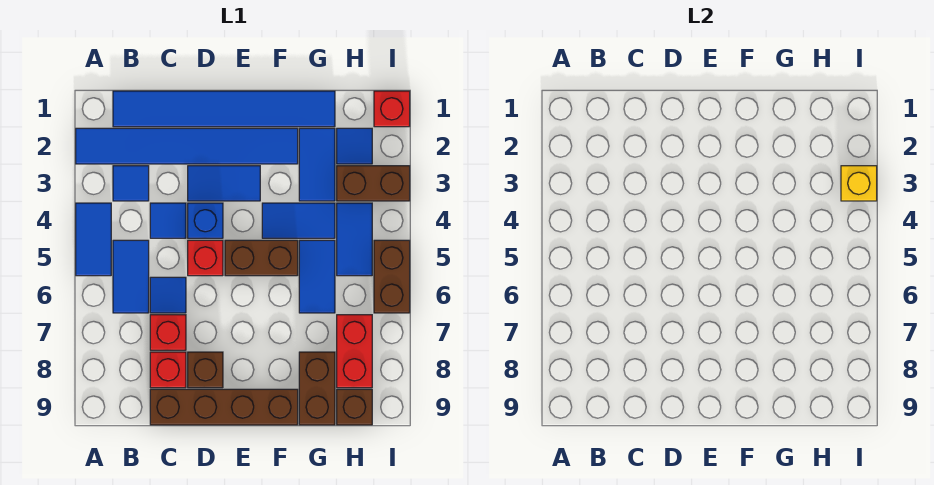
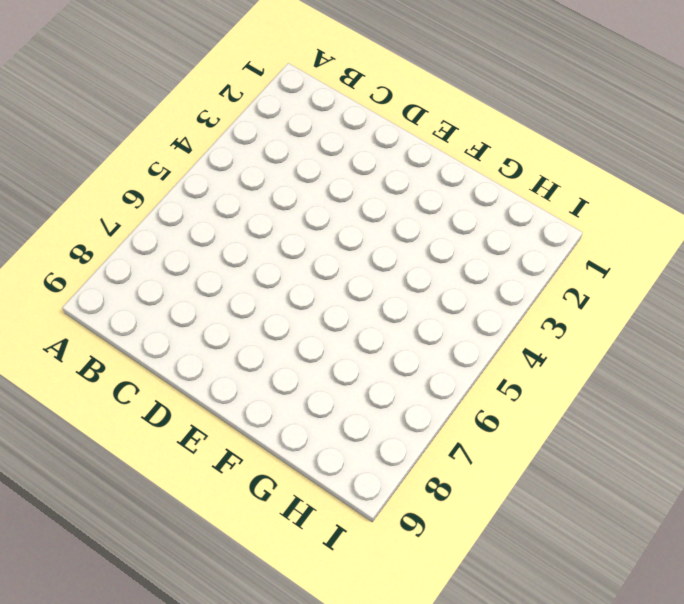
none -> blue tile A2:F2 level 1
none -> blue tile A4:A5 level 1
none -> blue tile B1:G1 level 1

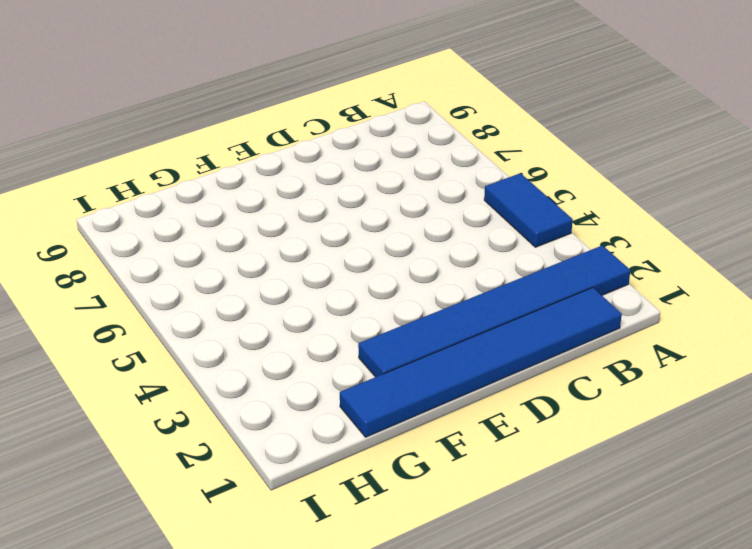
none -> blue tile B3 level 1
none -> blue tile B5:B6 level 1
none -> blue tile C4 level 1

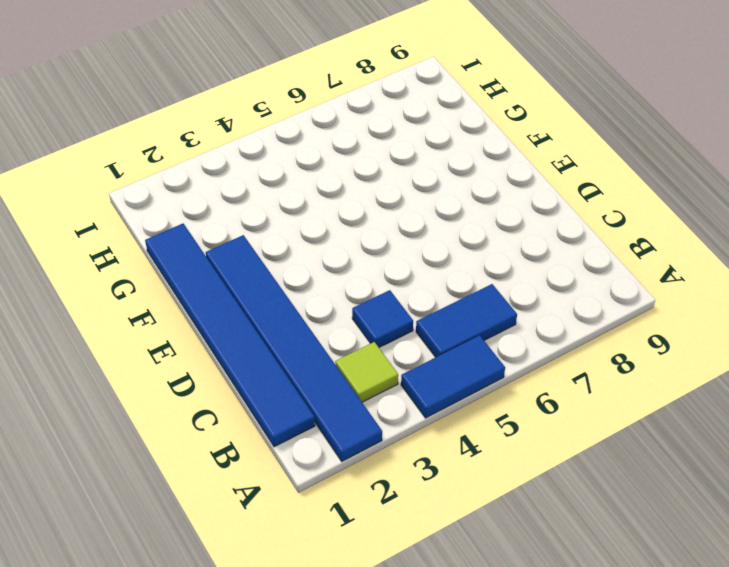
lime tile B3 level 1 -> blue tile B3 level 1
none -> blue tile C6 level 1
none -> red brick C7 level 1
none -> red brick C8 level 1

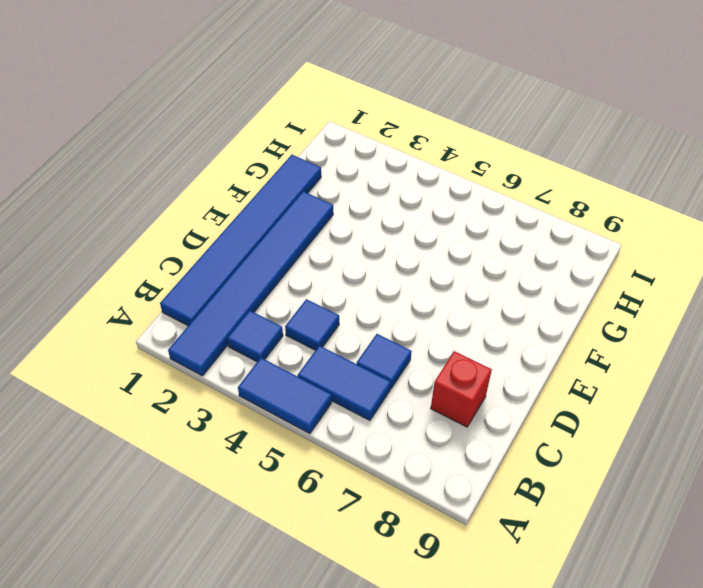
none -> red brick C7 level 1
none -> brown brick C9:F9 level 1
none -> blue tile D3:E3 level 1

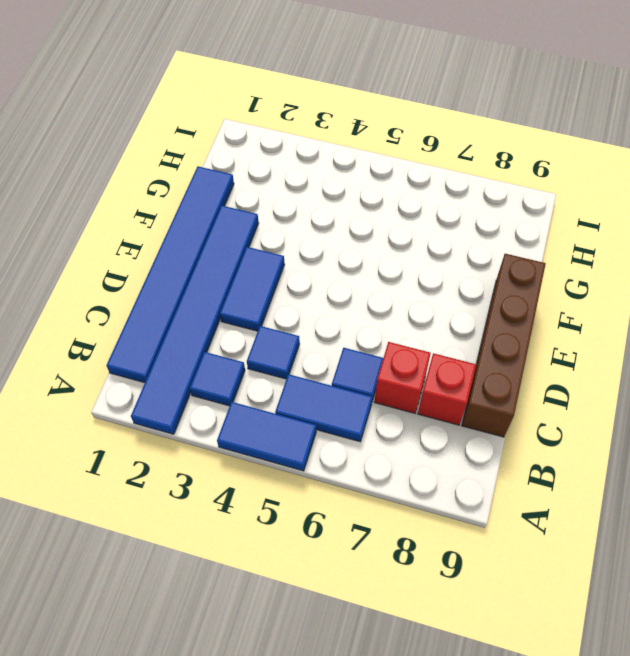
none -> blue brick D4 level 1
none -> red brick D5 level 1
none -> brown brick D8 level 1

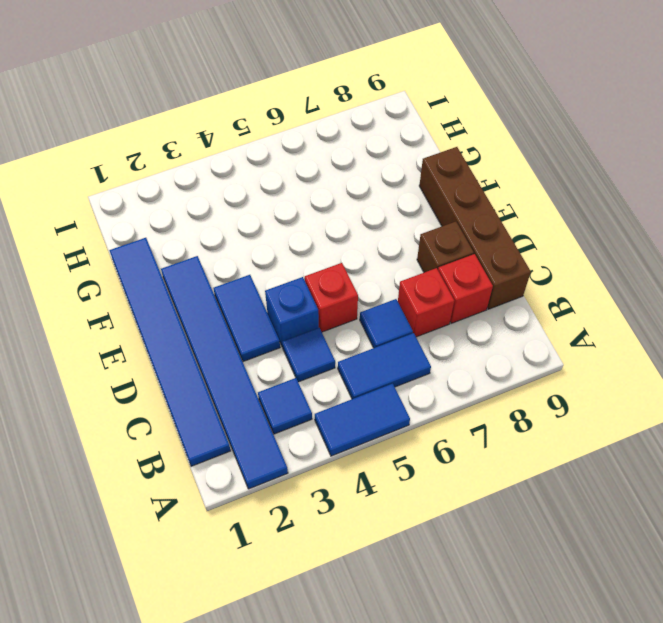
none -> brown brick E5:F5 level 1
none -> blue tile F4:G4 level 1
none -> blue tile G2:G3 level 1

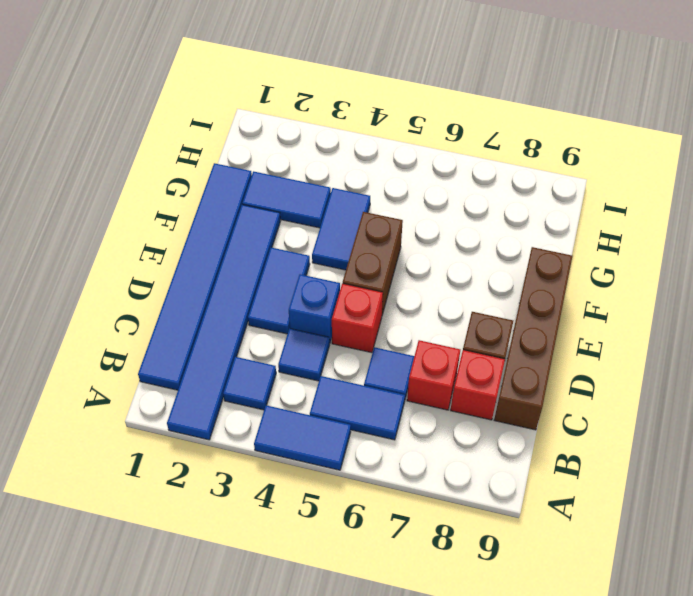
none -> blue tile G5:G6 level 1
none -> brown brick G8:G9 level 1
none -> blue tile H2 level 1

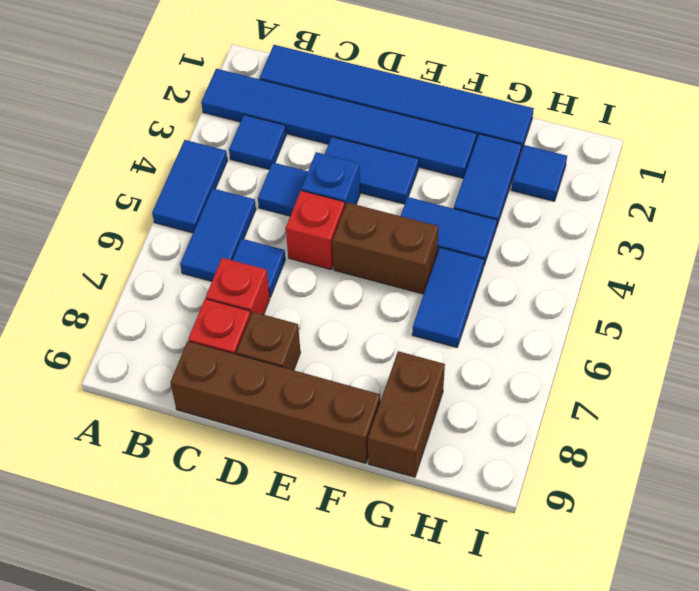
none -> brown brick H3:I3 level 1
none -> blue tile H4:H5 level 1
none -> red brick H7:H8 level 1

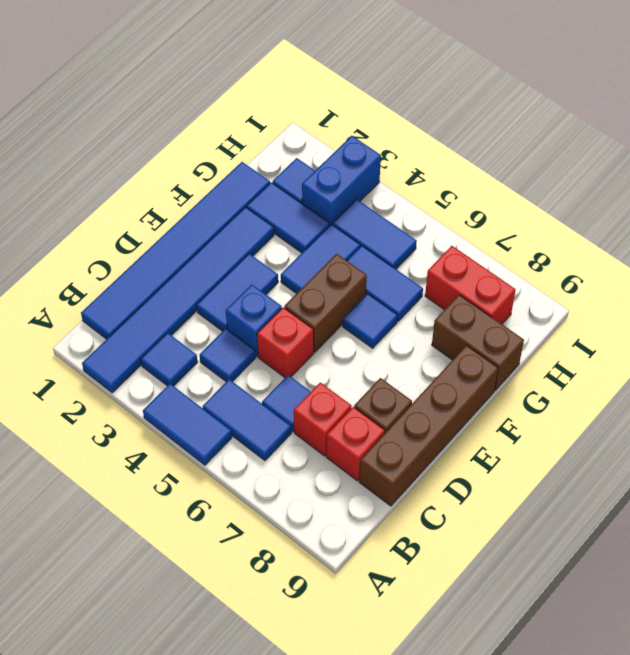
blue tile F6 level 1 -> none
blue brick H3:I3 level 1 -> brown brick H3:I3 level 1
none -> brown brick H9 level 1
none -> red brick I1 level 1
none -> brown brick I5:I6 level 1

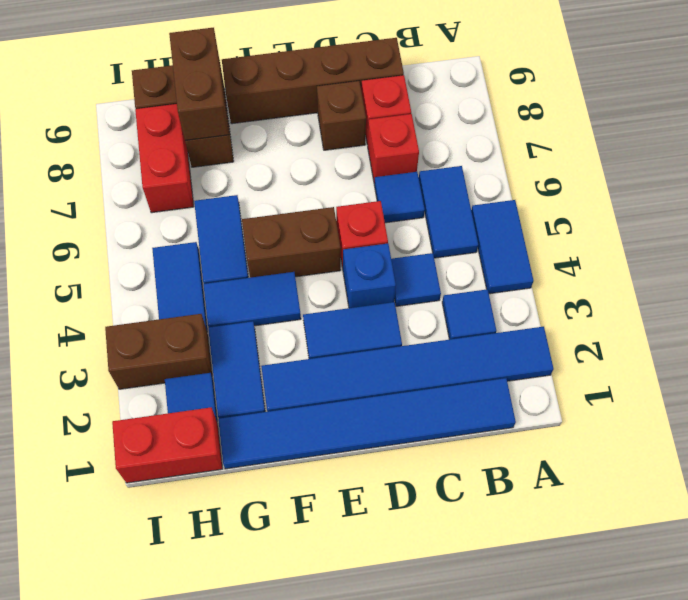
brown brick G8:G9 level 2 -> brown brick I5:I6 level 1
red brick H1:I1 level 1 -> red brick I1 level 1
none -> yellow brick I3 level 2

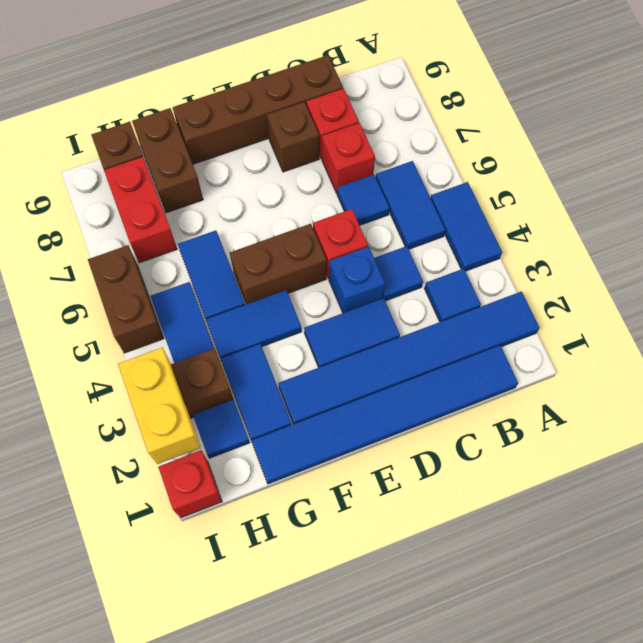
yellow brick I2:I3 level 2 -> yellow brick I3 level 2

